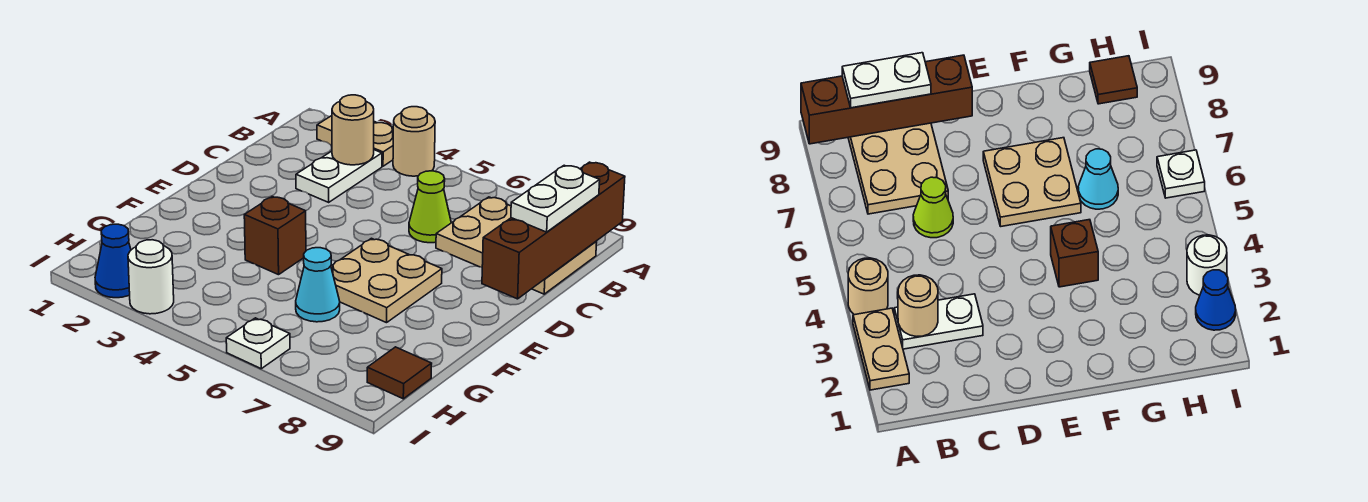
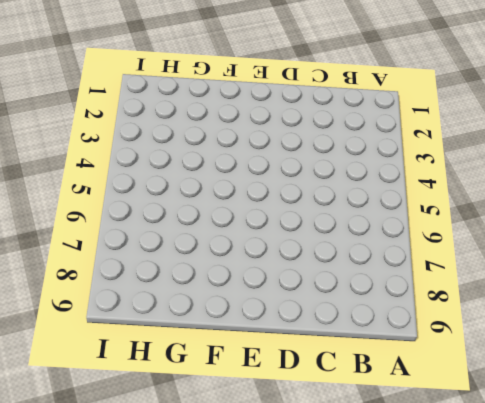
none -> tan plate A2:A3 level 1
none -> tan round brick A4 level 1
none -> white plate B3:C3 level 1

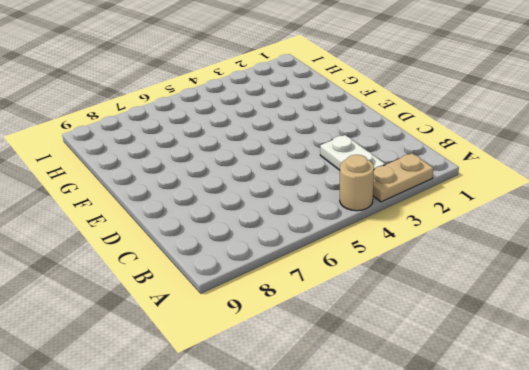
none -> tan plate B7:C9 level 1
none -> lime cone C6 level 1
none -> tan plate E6:F7 level 1

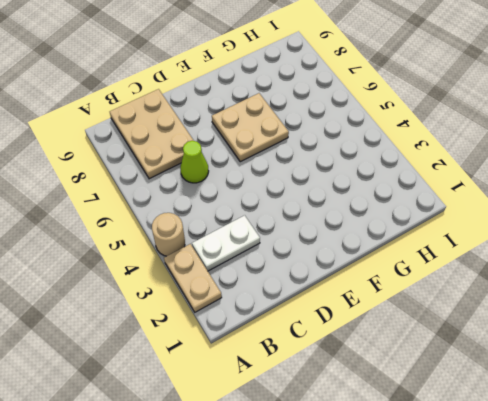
none -> brown brick F4 level 1
none -> cyan cone G6 level 1
none -> brown tile H9 level 1

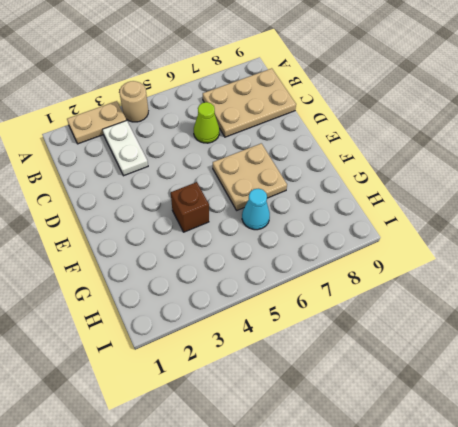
none -> brown tile H9 level 1
none -> blue cone I2 level 1
none -> white round brick I3 level 1

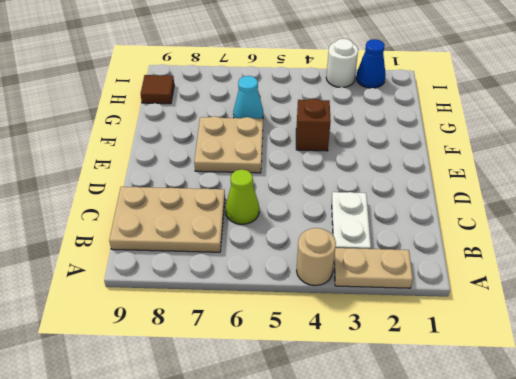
none -> white plate I6 level 1
none -> brown brick A9:D9 level 2
none -> tan round brick B3 level 2

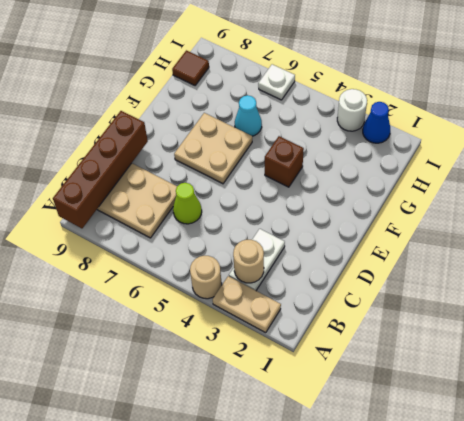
none -> white plate B9:C9 level 3

